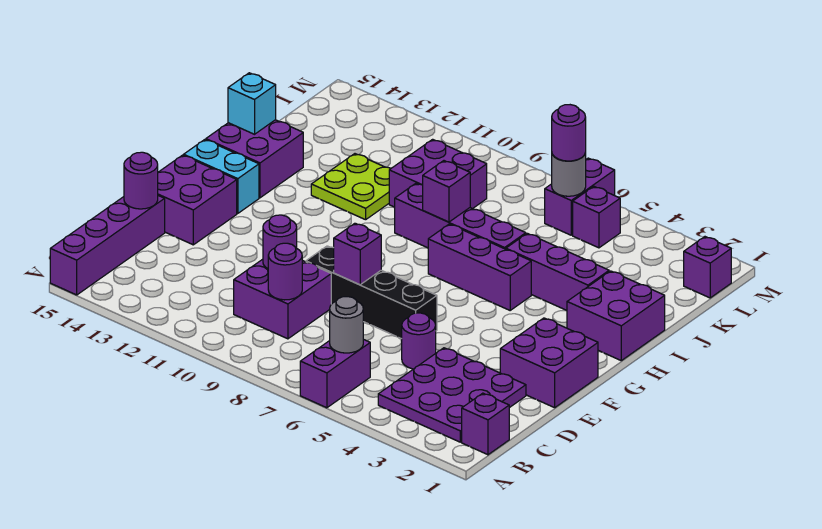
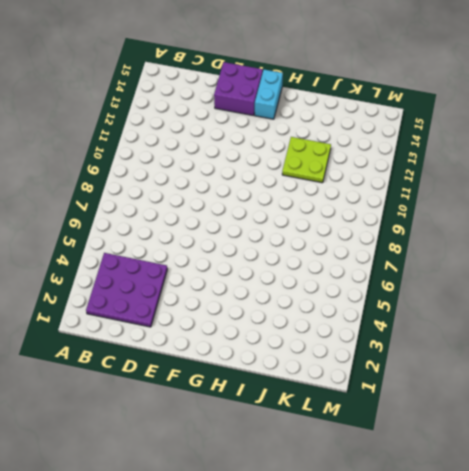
none -> purple brick A6:B6 level 1
none -> purple brick A15:D15 level 1
none -> purple brick B1 level 1

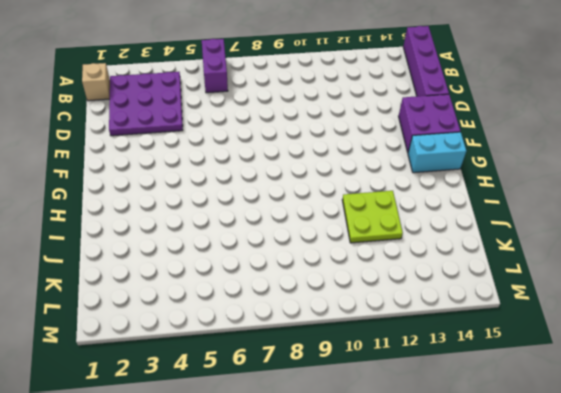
tan brick B1 level 1 -> purple brick B1 level 1
none -> purple brick C9:D10 level 1
none -> purple round brick D5 level 1
none -> purple brick E1:F2 level 1

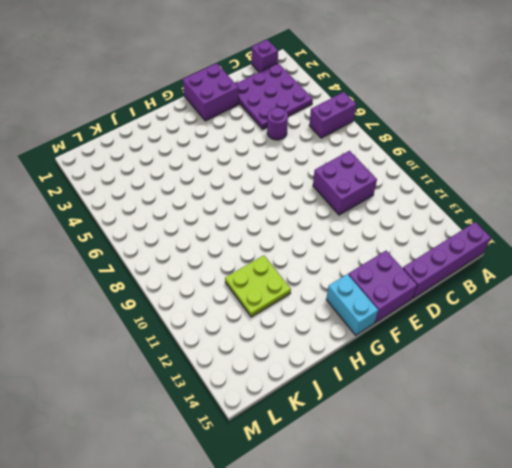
none -> black brick E6:E9 level 1
none -> purple brick H1:I2 level 1
none -> purple brick H5:H7 level 1

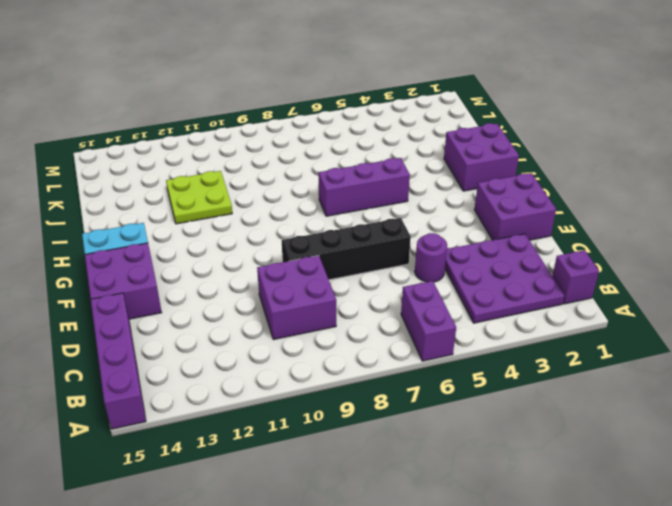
none -> purple brick H14:I15 level 1
none -> purple brick I3:I5 level 1
none -> purple brick I6:I9 level 1

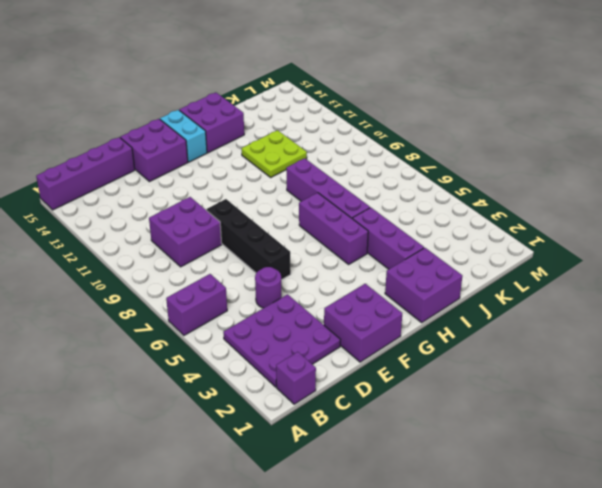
none -> purple brick J9:K10 level 1
none -> purple brick L1 level 1
none -> purple brick L5 level 1

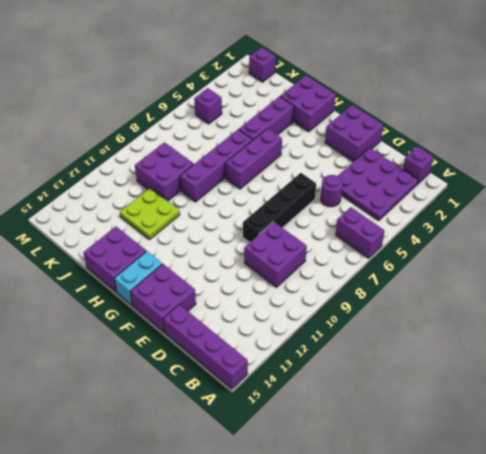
none -> purple brick L6:M6 level 1
none -> grey round brick B6 level 2
none -> purple round brick C9 level 2

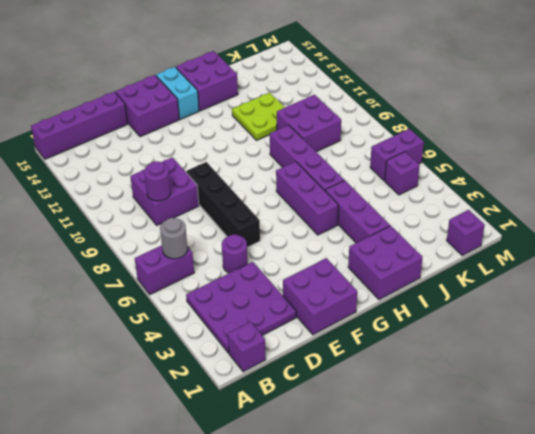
none -> purple round brick D10 level 2
none -> purple round brick D15 level 2
none -> purple brick E8 level 2

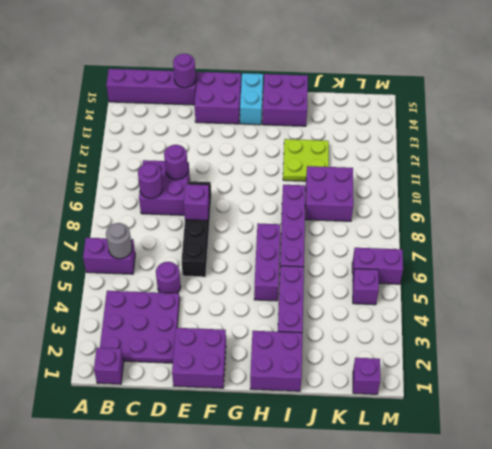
none -> purple brick I8 level 2
none -> cyan brick I15 level 2
none -> grey round brick L6 level 2

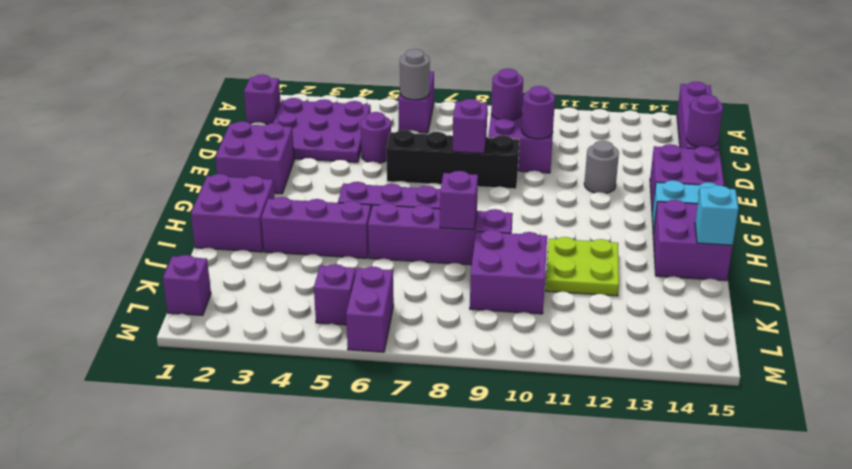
grey round brick E12 level 1 -> grey round brick L6 level 2
none -> purple round brick L6 level 3

